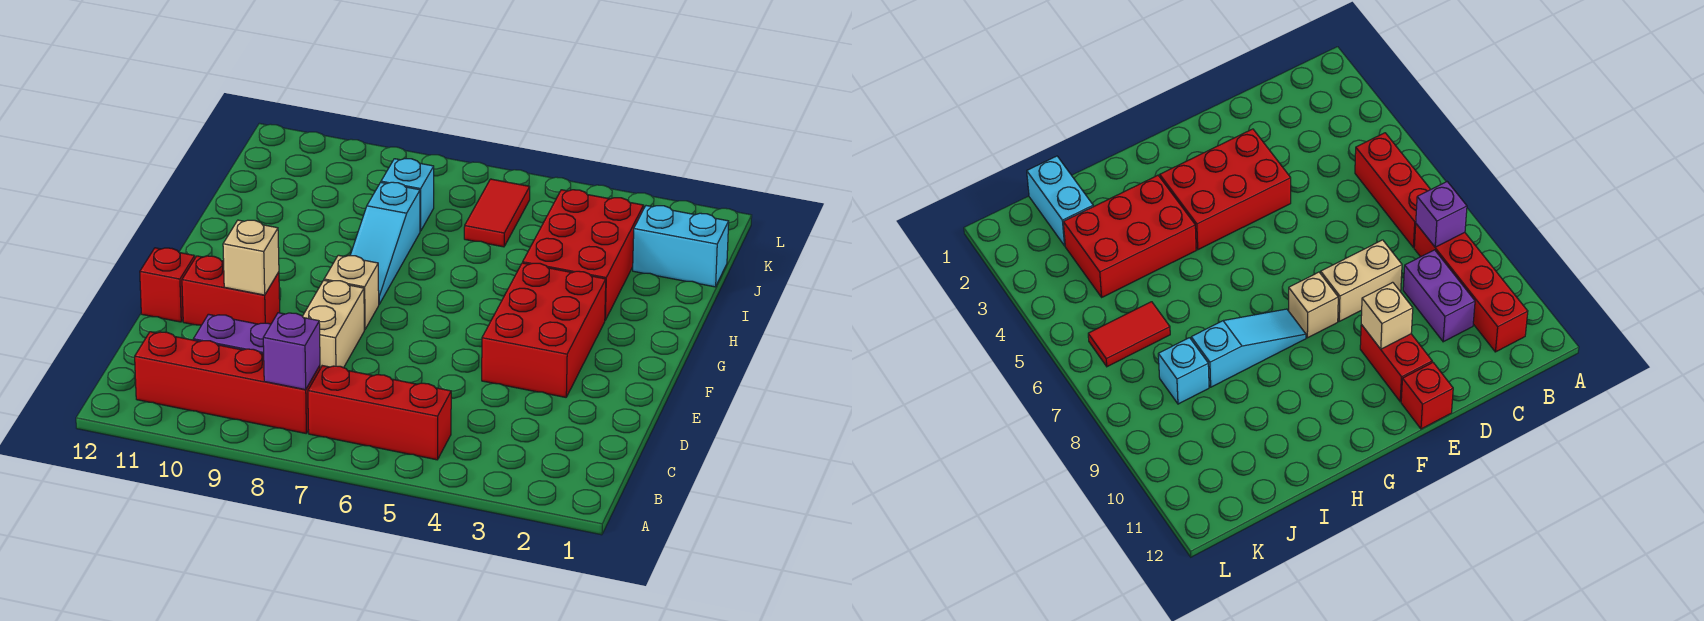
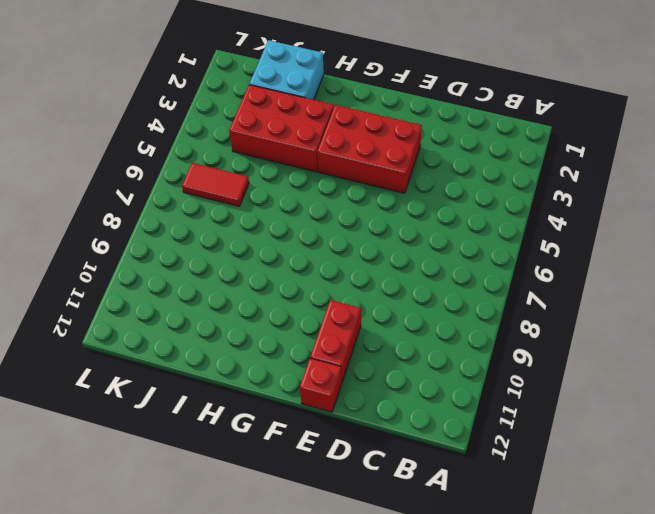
cyan brick I1:J2 level 1 -> cyan brick J1:J2 level 1
none -> red brick B5:B7 level 1
none -> red brick B8:B11 level 1
none -> purple brick C9:C10 level 1

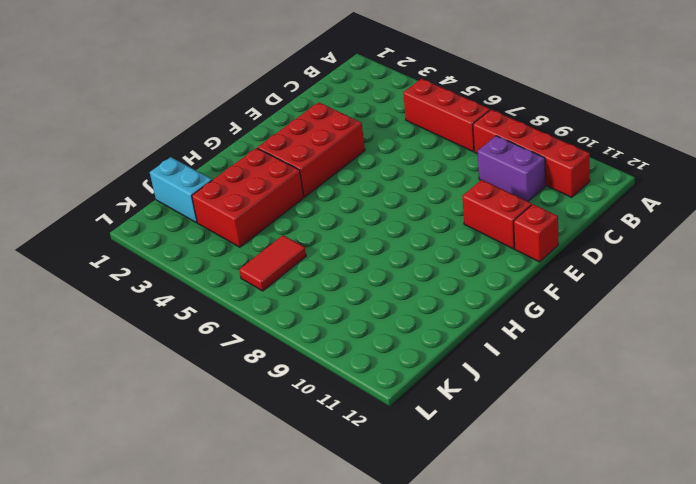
none -> tan brick D8:E8 level 1
none -> tan brick F8 level 1
none -> cyan slope G8:I8 level 1 top I

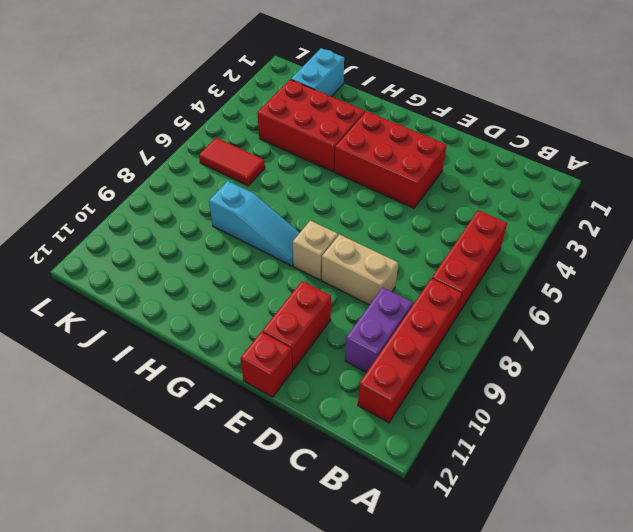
none -> cyan brick J8 level 1
none -> purple brick B8 level 2
none -> tan brick E10 level 2

